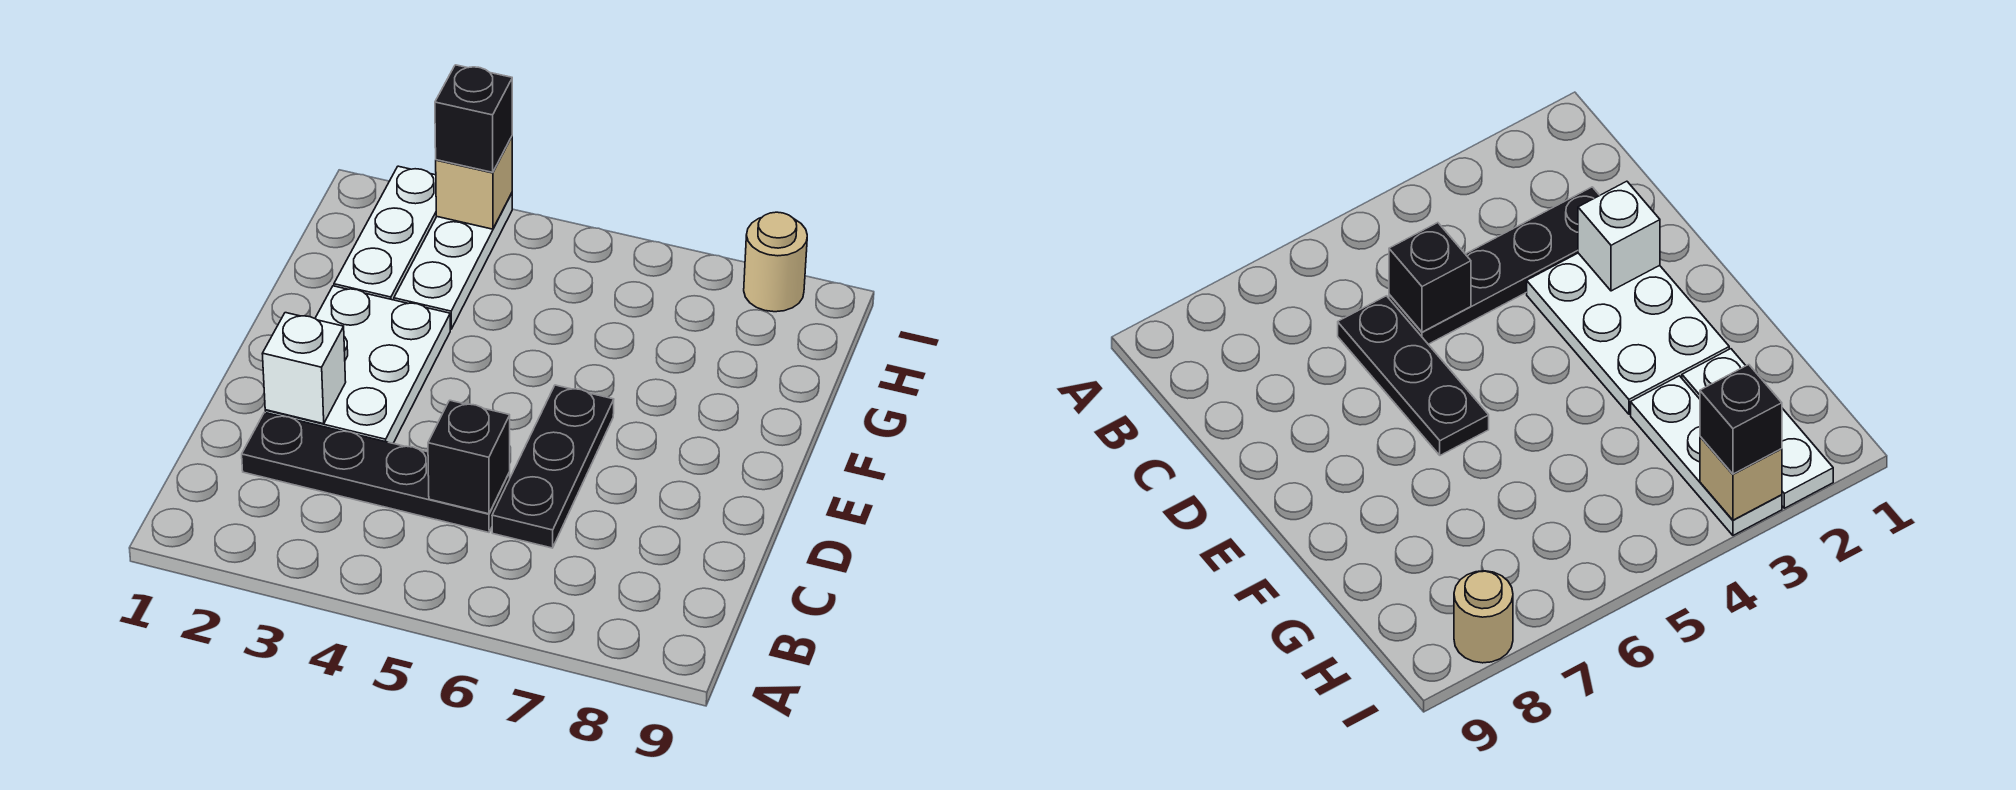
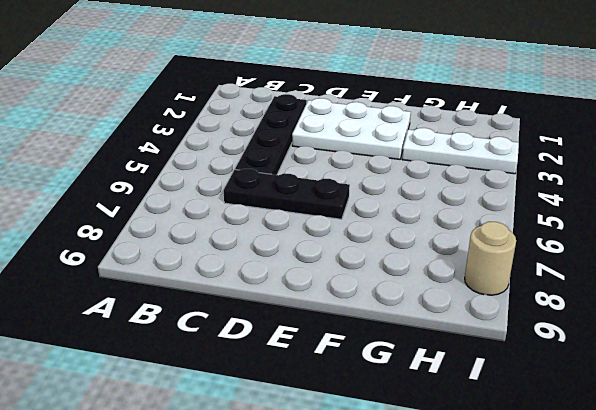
none -> white plate G2:I2 level 1
none -> black brick C5 level 2

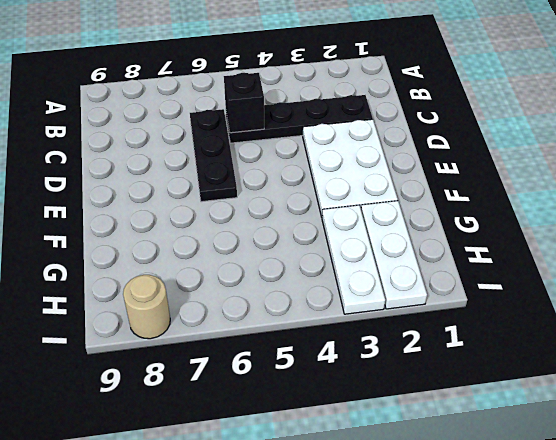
none -> white brick D2 level 2
none -> tan brick I3 level 2

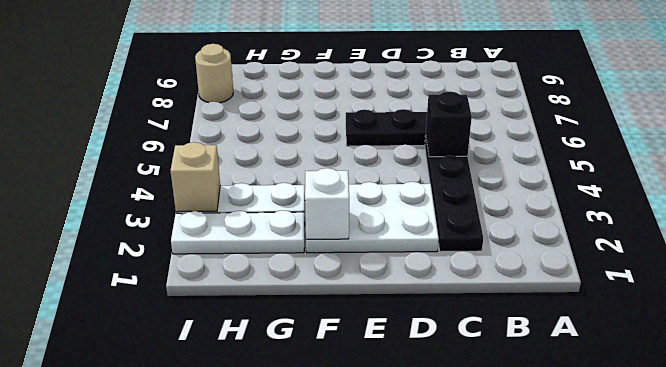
white brick F2 level 2 -> white brick D2 level 2
none -> black brick I3 level 3

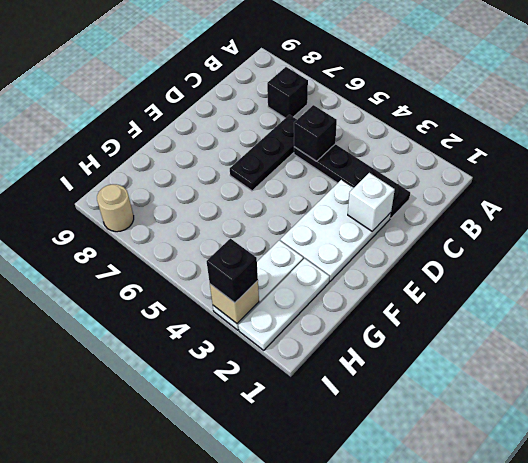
black brick B7 level 1 -> none

